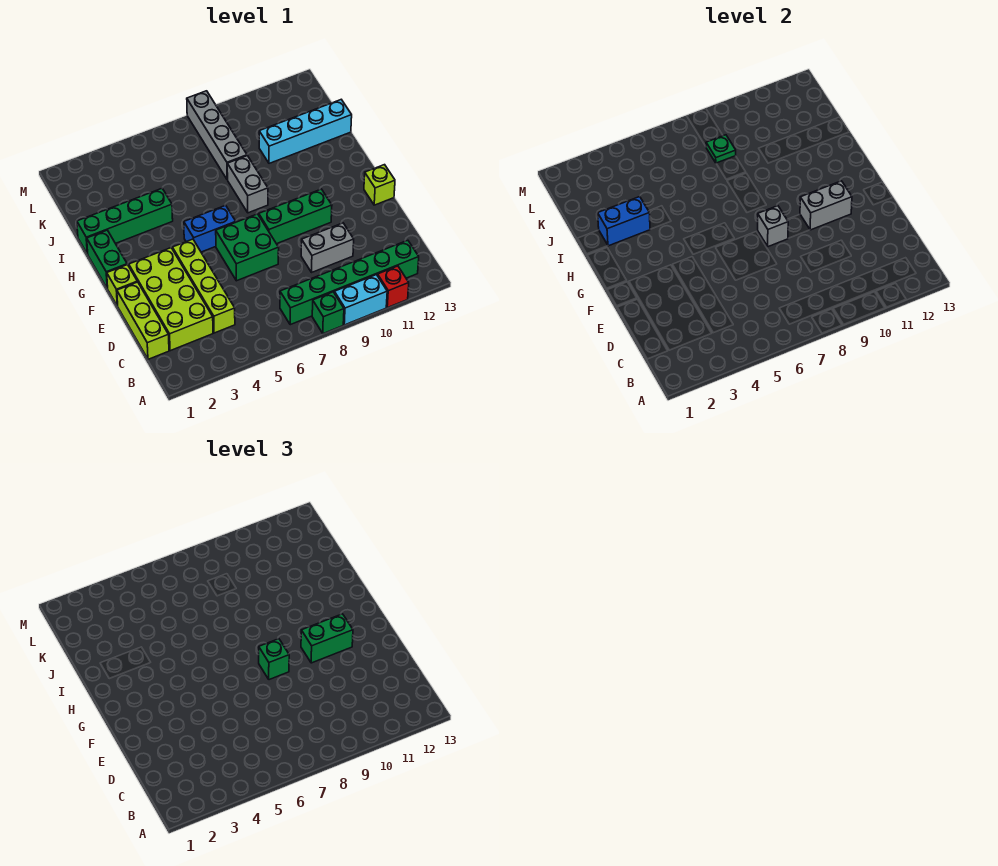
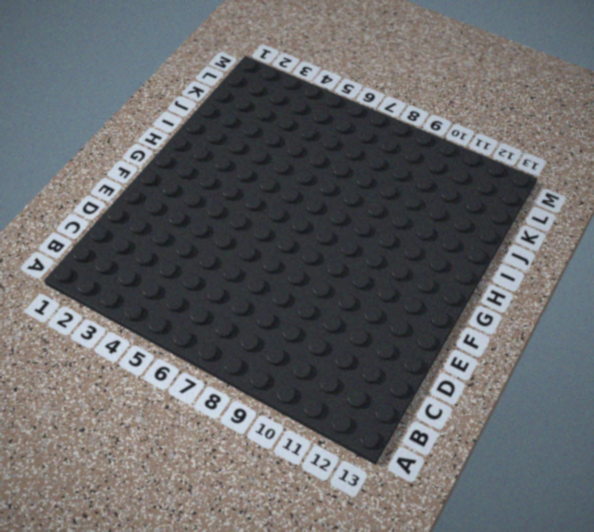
none -> green brick A8 level 1
none -> cyan brick A9:A10 level 1
none -> red brick A11 level 1

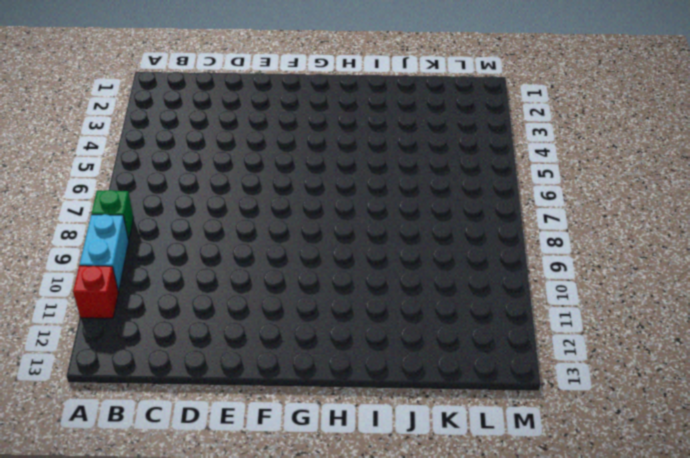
none -> green brick B7:B12 level 1
none -> lime brick C1:E1 level 1
none -> lime brick C2:F3 level 1

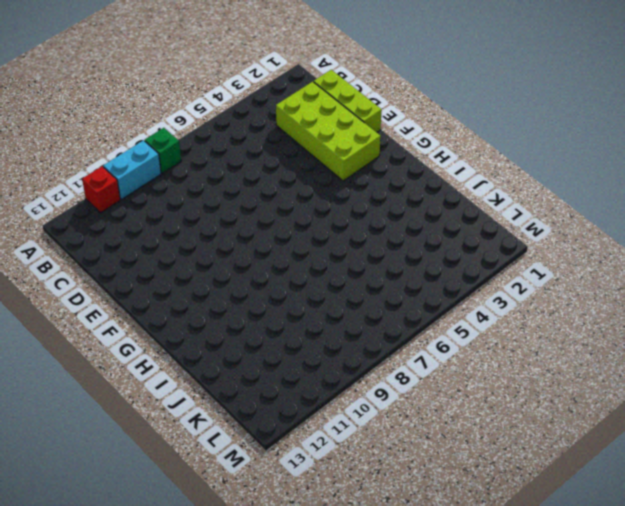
none -> green brick B7:B12 level 1
none -> lime brick C4:F4 level 1
none -> grey brick D9:D10 level 1

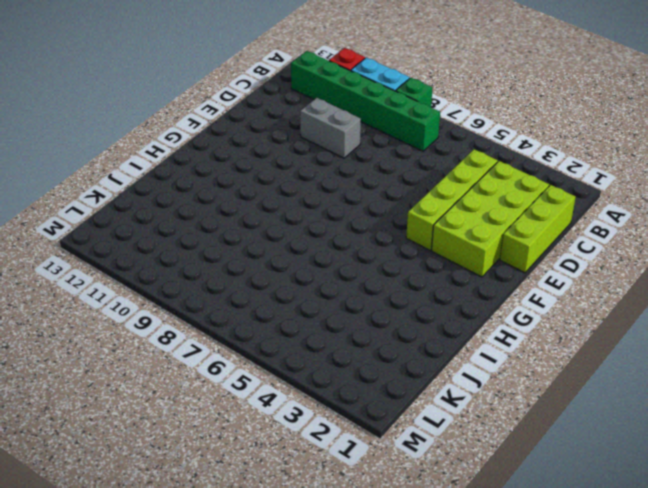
none -> green brick E6:F7 level 1
none -> lime brick F1 level 1
none -> green brick F8:F10 level 1

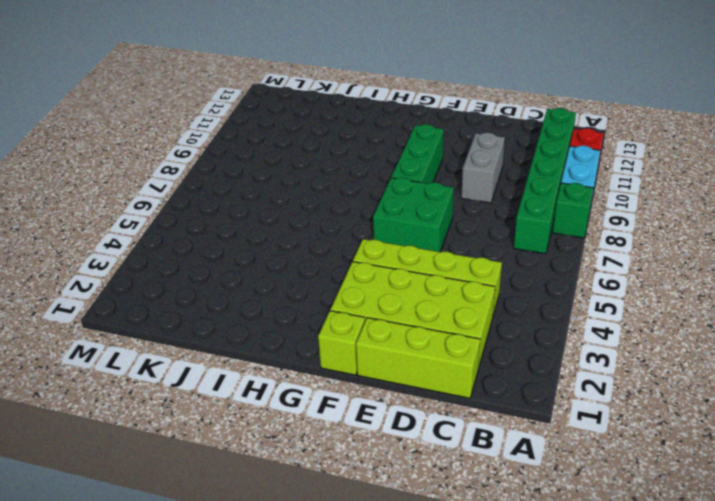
none -> lime brick F13 level 1
none -> green brick G1:H1 level 1
none -> blue brick G5:G6 level 1

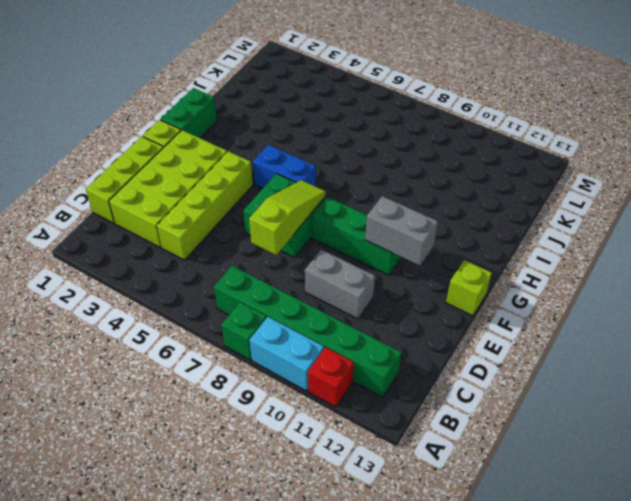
lime slope D7:F7 level 2 top D -> none
none -> grey brick H8:I8 level 1
none -> green brick I1:I4 level 1
none -> grey brick J8:M8 level 1

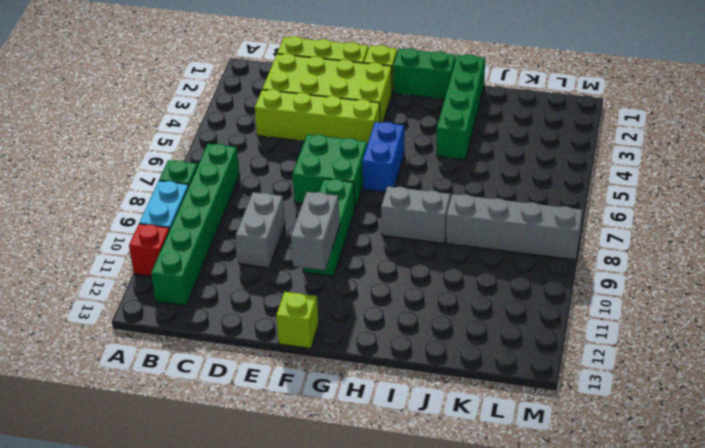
none -> cyan brick J10:J13 level 1
none -> grey brick F8 level 2
none -> blue brick I2:I3 level 2

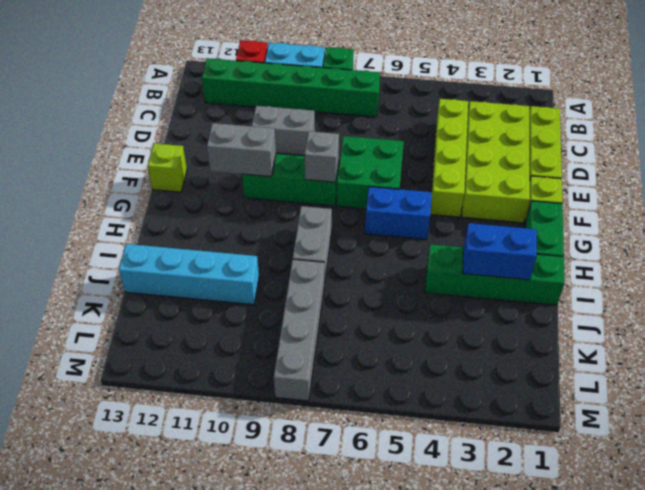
none -> green plate K8 level 2
none -> green brick F8 level 3
none -> green brick F10:F11 level 3

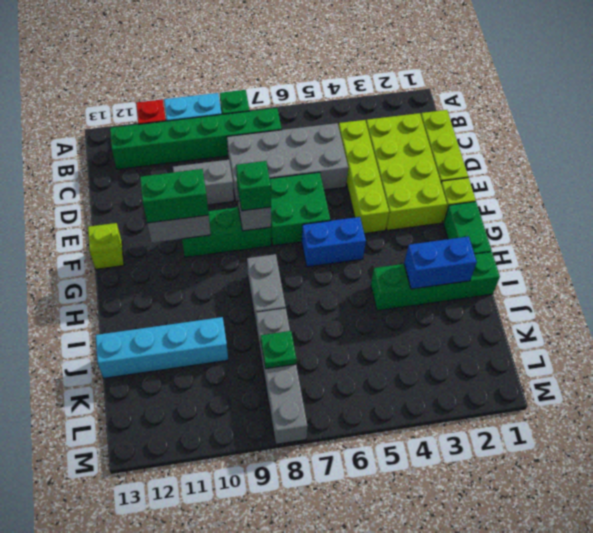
grey brick C5:D8 level 1 -> none

